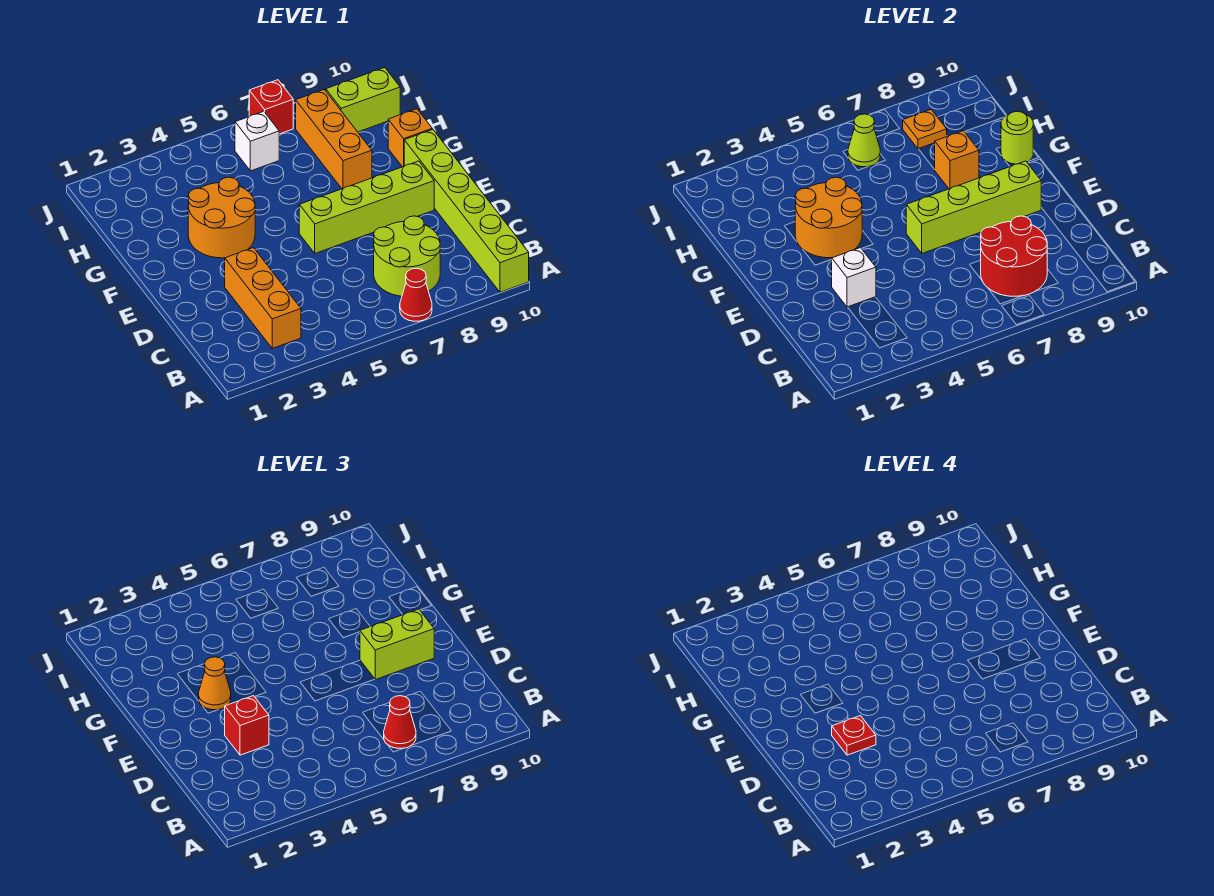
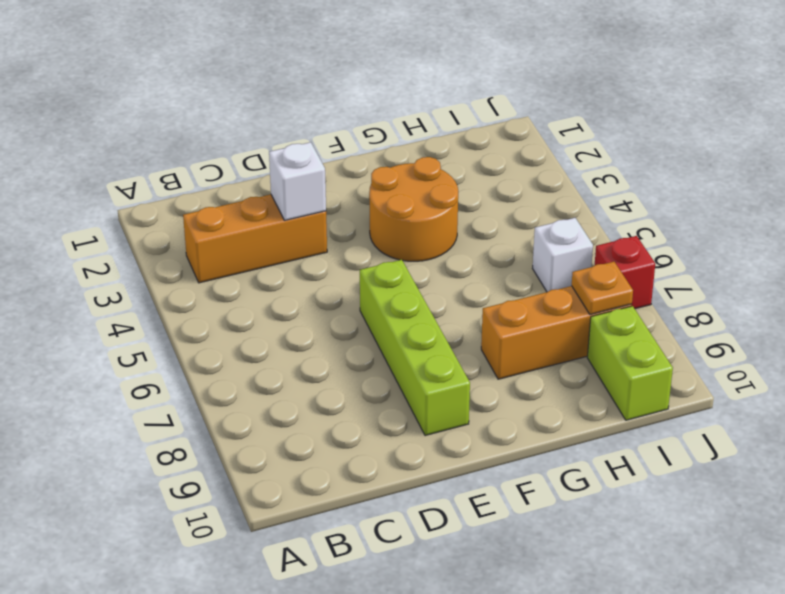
none -> red cone A7 level 1
none -> lime brick A10:F10 level 1
none -> lime round brick B7:C8 level 1

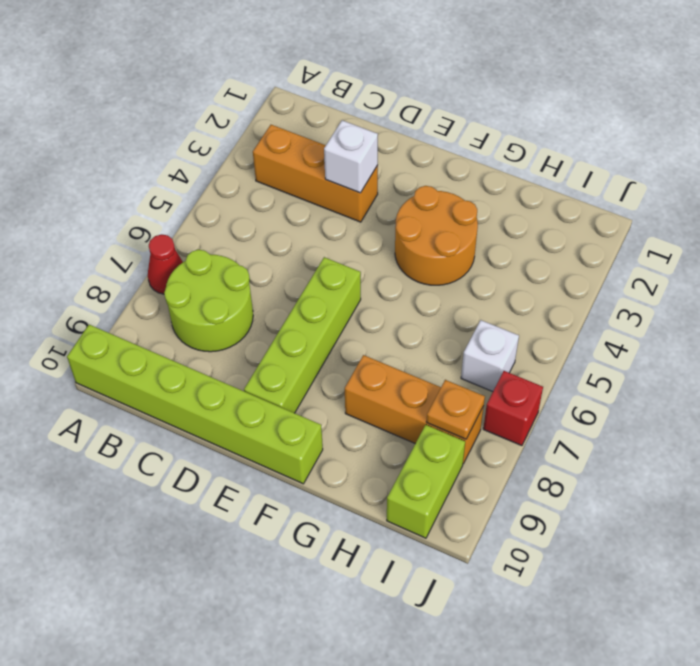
none -> orange brick G10 level 1
none -> red round brick B7:C8 level 2
none -> lime brick E6:E9 level 2

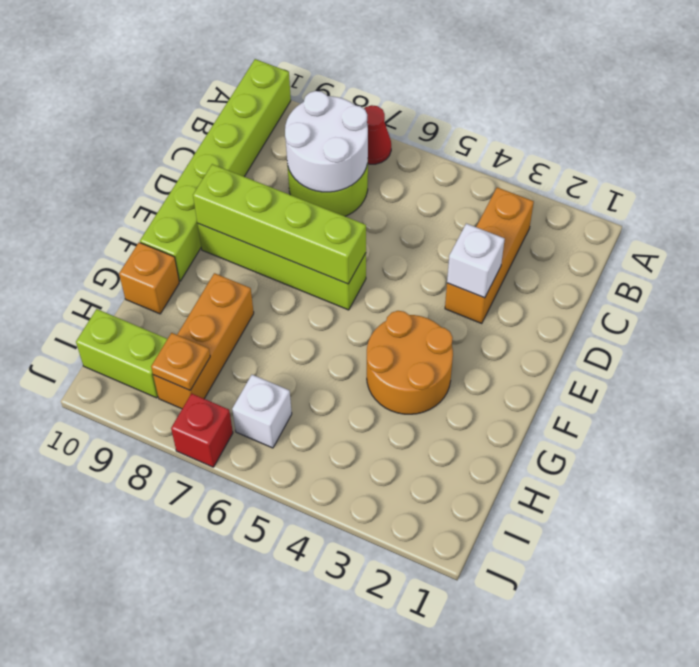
white round brick B7:C8 level 2 -> red round brick B7:C8 level 2
none -> orange round brick F3:G4 level 2
none -> orange brick G8 level 2
none -> lime round brick G10 level 2

